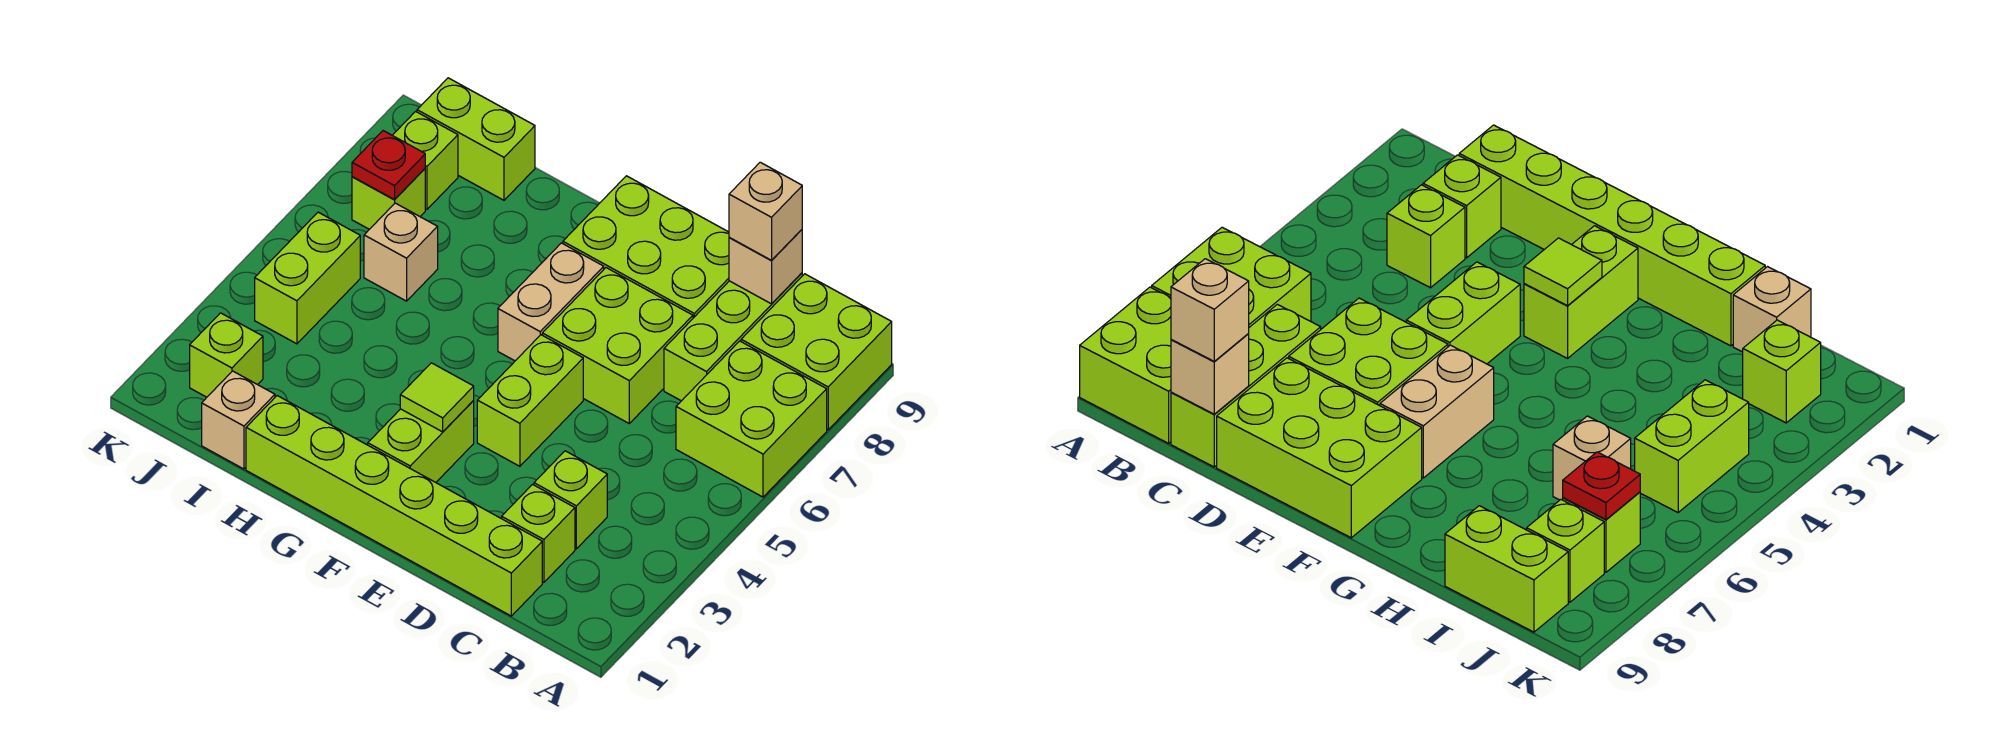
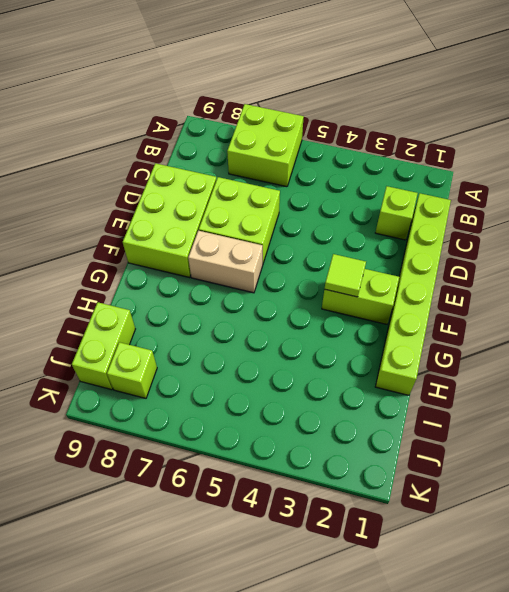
none -> lime brick A8:B9 level 1
none -> lime brick C3 level 1
none -> lime brick C7:C9 level 1

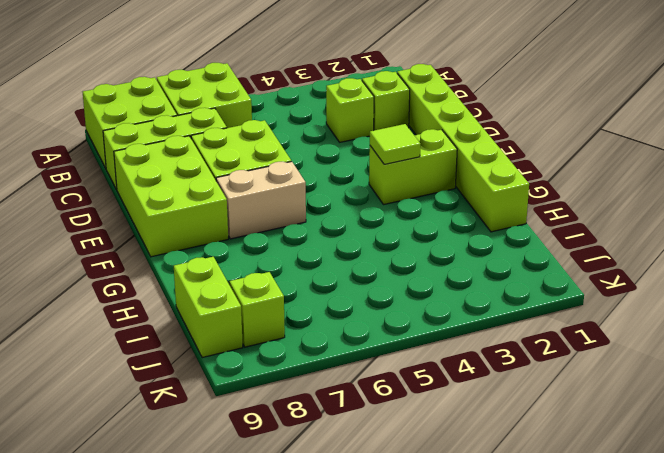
none -> lime brick E4:E5 level 1
none -> tan brick I1 level 1
none -> tan brick I6 level 1

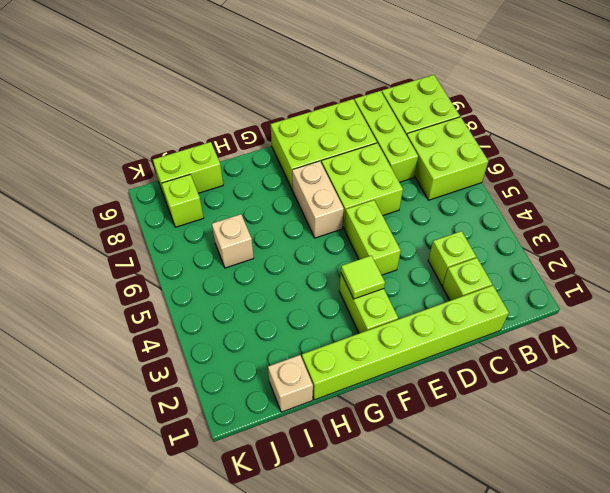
none -> lime brick J2 level 1
none -> lime brick J4:J5 level 1
none -> lime brick J7 level 1

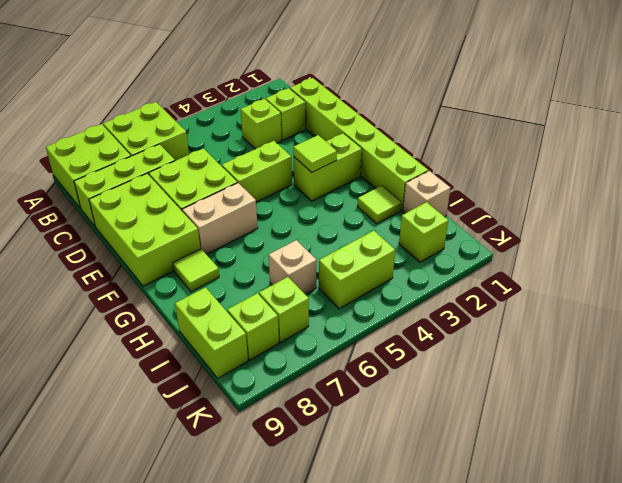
lime tile G8 level 1 -> none
lime tile H2 level 1 -> none
none -> tan brick C9 level 2
none -> red plate J7 level 2
none -> tan brick C9 level 3

